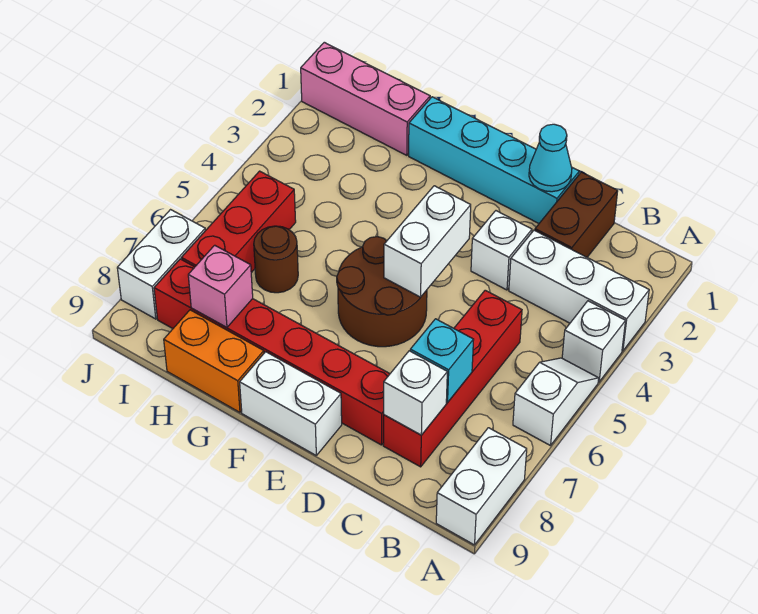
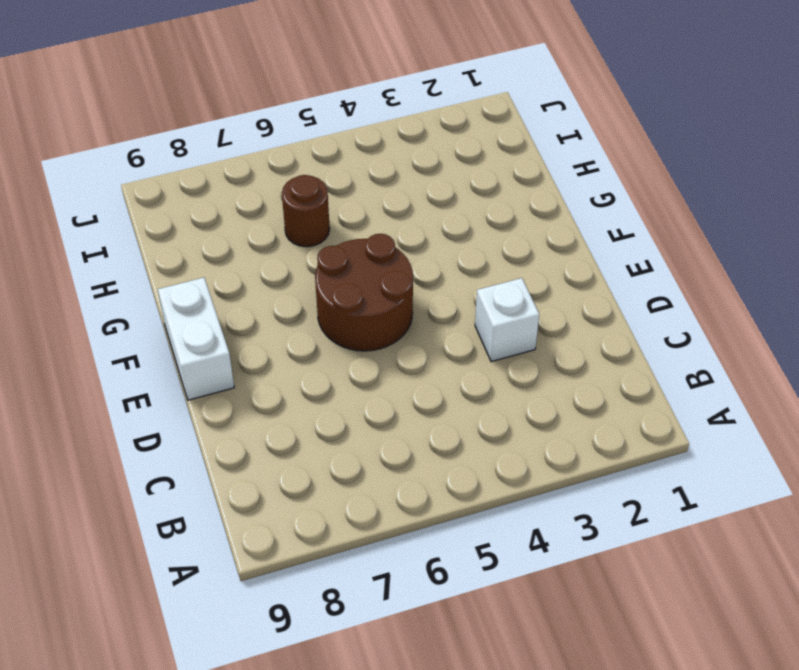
none -> white brick A3:C3 level 1
none -> white brick A4 level 1
none -> white slope A5:A6 level 1 top 6

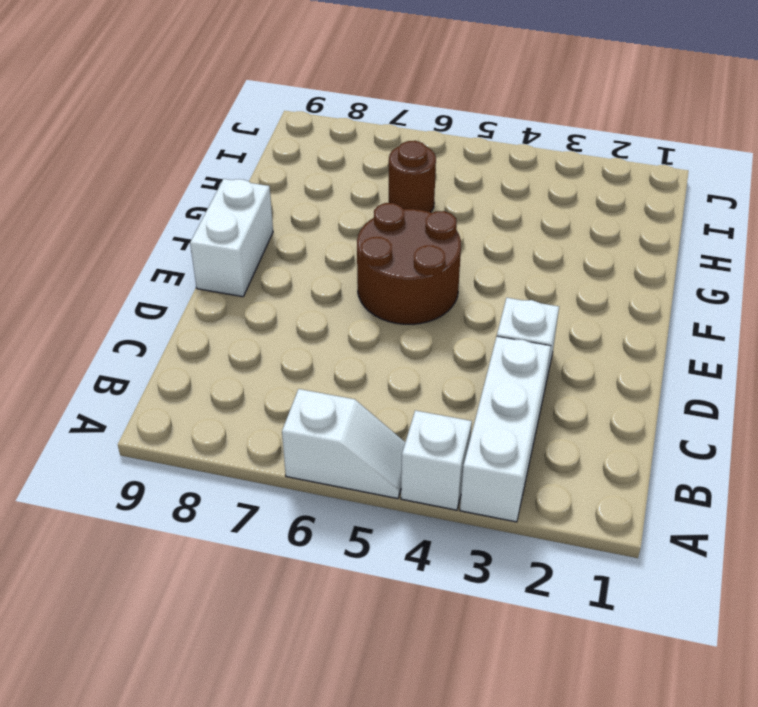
none -> white brick A8:A9 level 1
none -> brown brick C1:C2 level 1
none -> red brick C5:C8 level 1

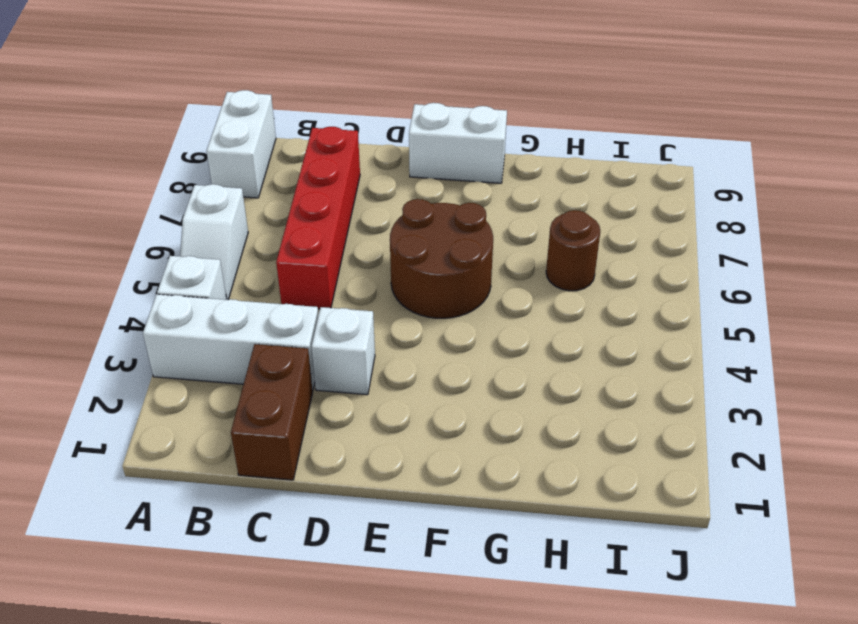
none -> cyan brick D1:G1 level 1
none -> red brick D8:I8 level 1
none -> orange brick G9:H9 level 1

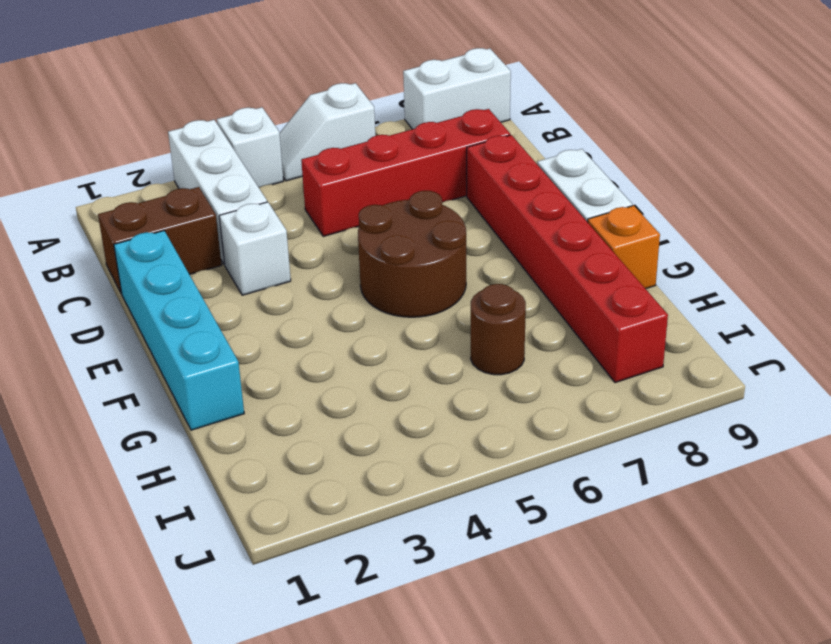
orange brick G9 level 1 -> orange brick G9:H9 level 1
none -> pink brick H1:J1 level 1
none -> red brick I5:I7 level 1
none -> white brick J7:J8 level 1

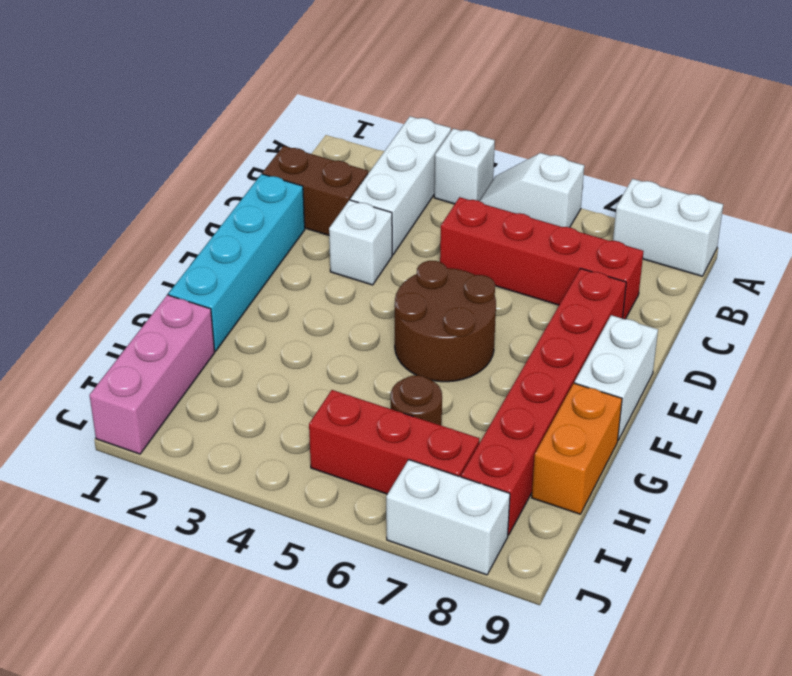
none -> cyan brick C7 level 2
none -> white brick C8 level 2
none -> cyan cone D1 level 2

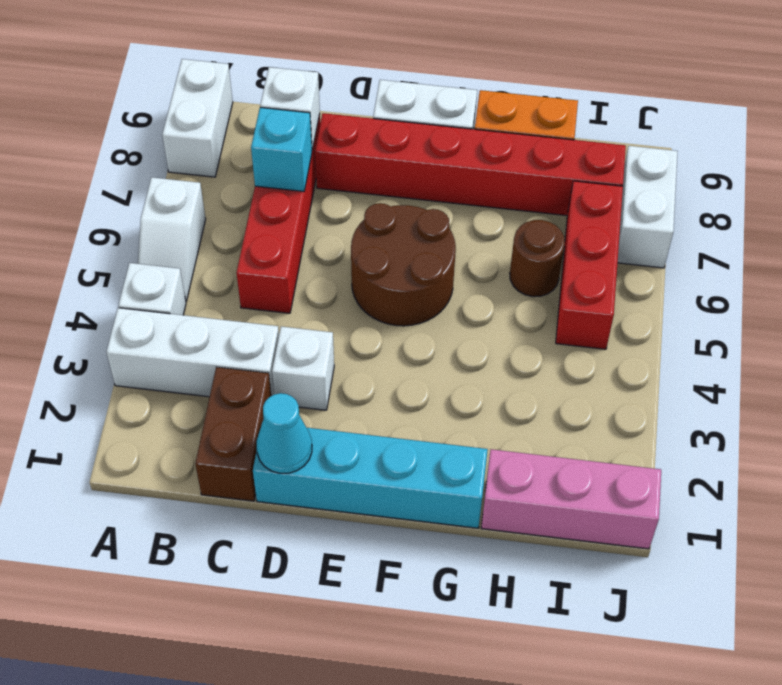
none -> white brick E4:E5 level 2
none -> pink brick H8 level 2

